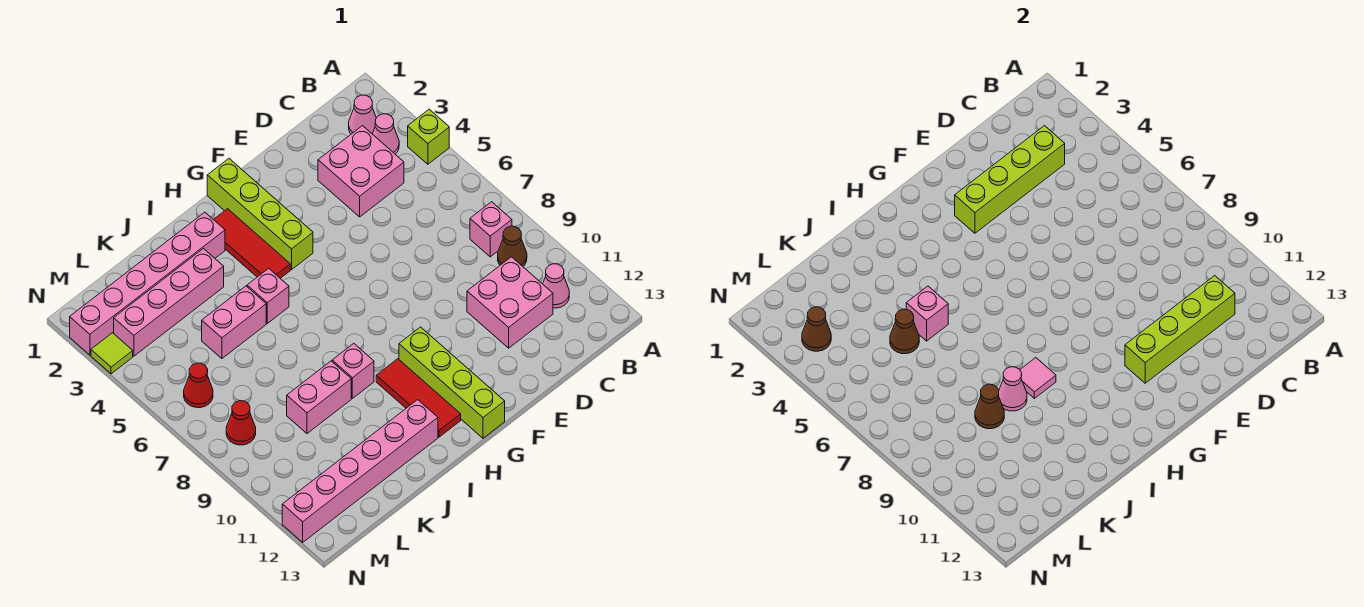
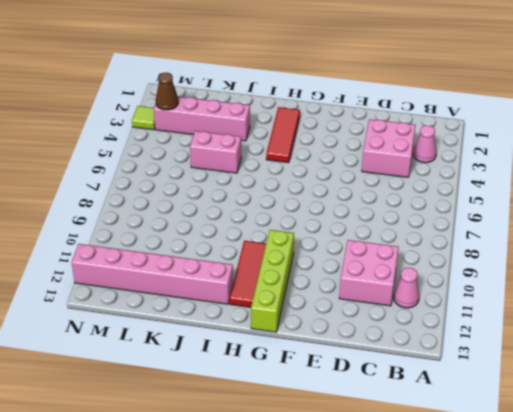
none -> lime brick A4 level 1
none -> pink cone B2 level 1
none -> pink brick B8 level 1
none -> brown cone B9 level 1

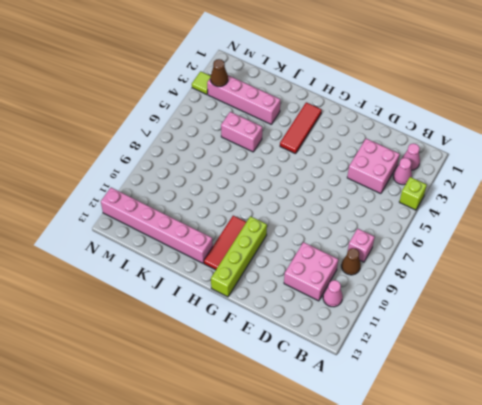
none -> lime brick G1:G4 level 1
none -> pink brick I2:N2 level 1
none -> pink brick I5 level 1
none -> pink brick I9 level 1

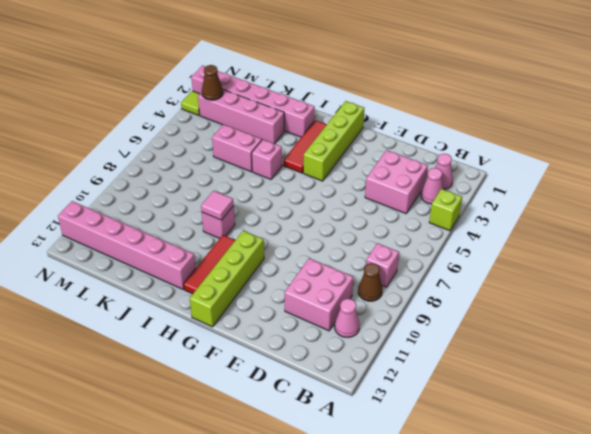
none -> pink brick J9:K9 level 1
none -> red cone M6 level 1
none -> red cone M8 level 1
none -> lime brick C3:F3 level 2

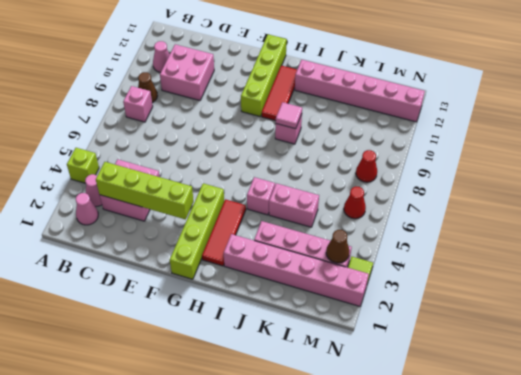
none -> pink brick J9:K9 level 1
none -> lime brick C11:F11 level 2
none -> pink brick J5 level 2
none -> pink cone J9 level 2

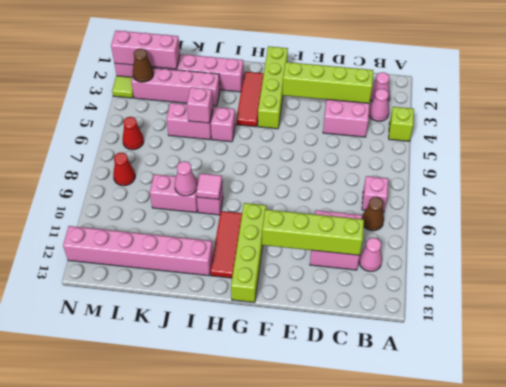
pink brick L2:N2 level 2 -> none
none -> brown cone K5 level 2
none -> brown cone K9 level 2

